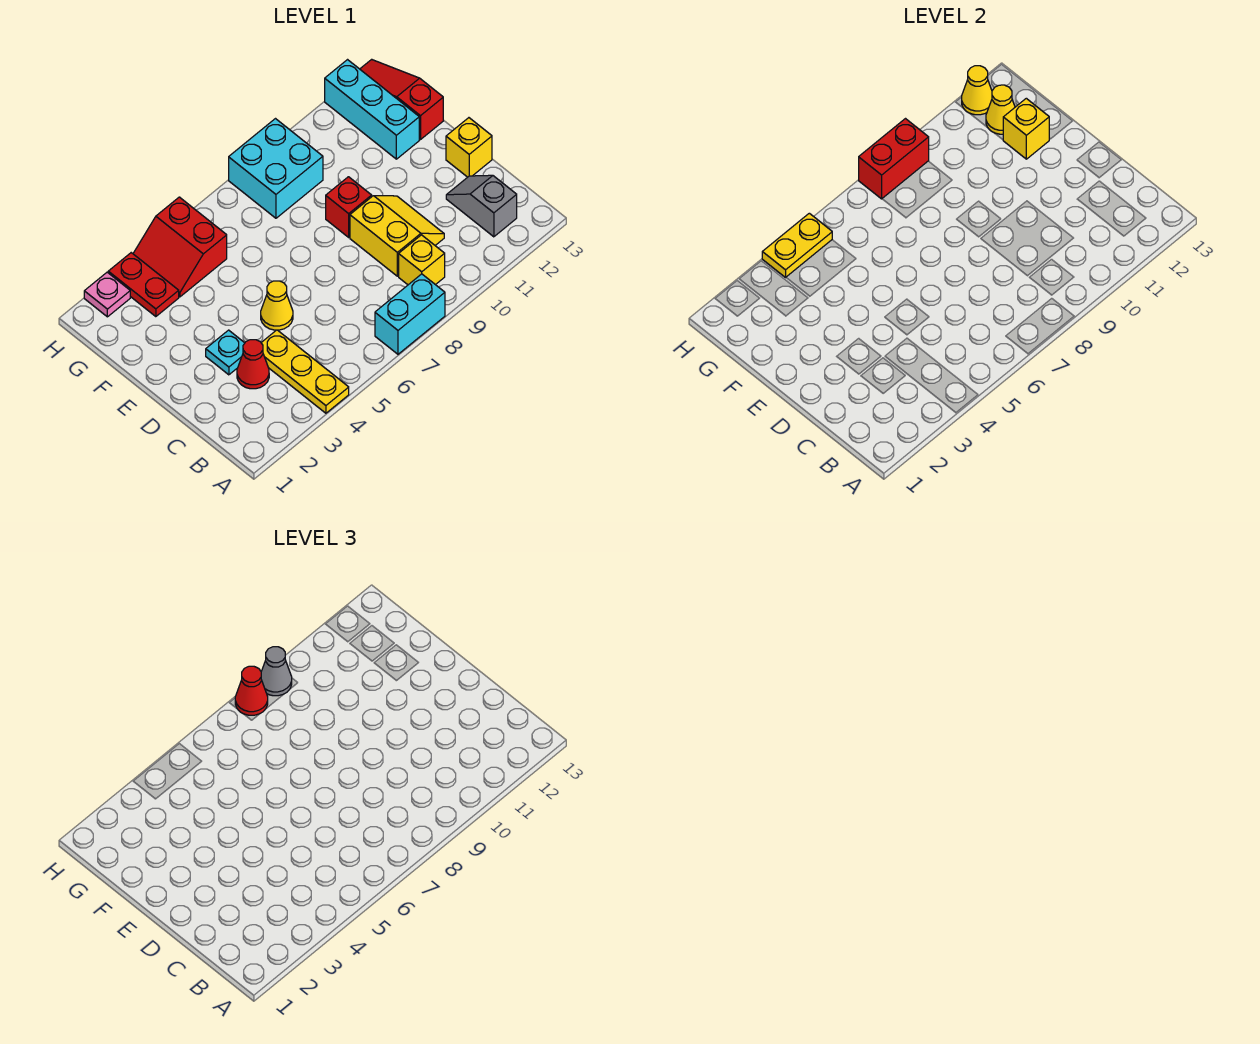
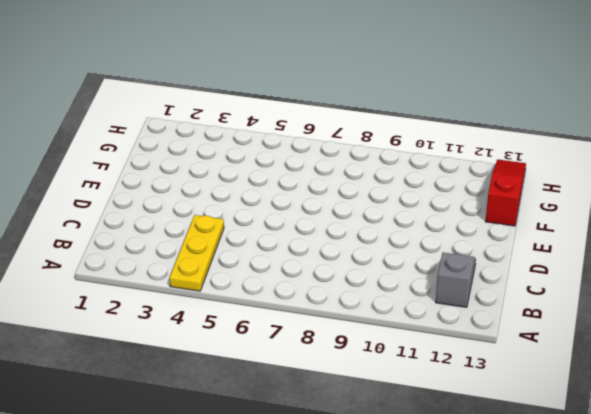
none -> cyan brick A7:A8 level 1
none -> yellow brick B9 level 1
none -> red cone C3 level 1

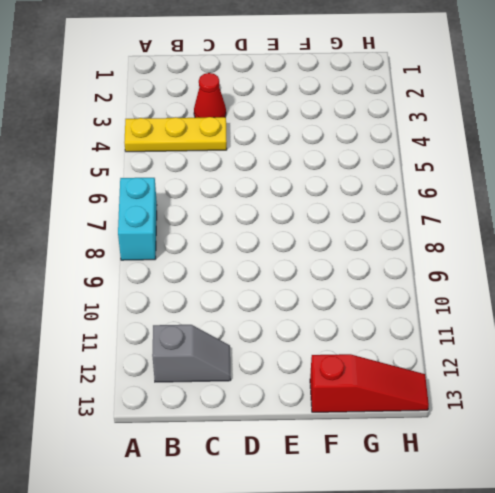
none -> yellow brick B9 level 1
none -> yellow slope C9:D10 level 1 top 9
none -> cyan plate D3 level 1

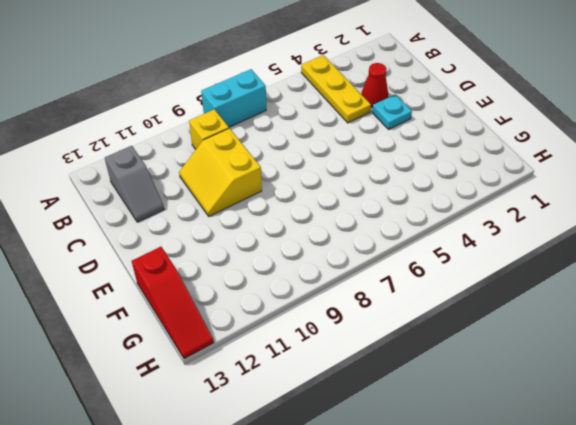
none -> yellow cone D5 level 1
none -> yellow brick D13 level 1
none -> red brick E9 level 1

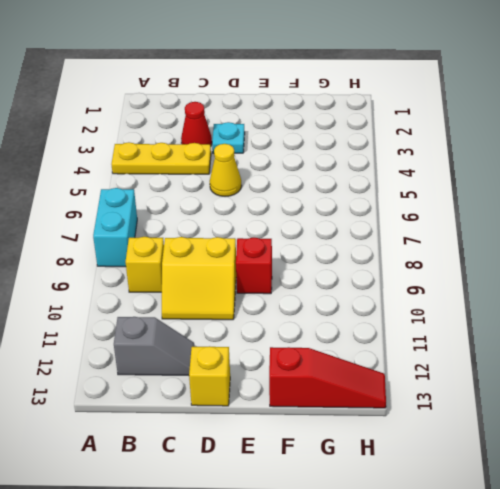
none -> cyan brick F12:H12 level 1
none -> red plate G3:H3 level 1
none -> red slope G4:H5 level 1 top 5

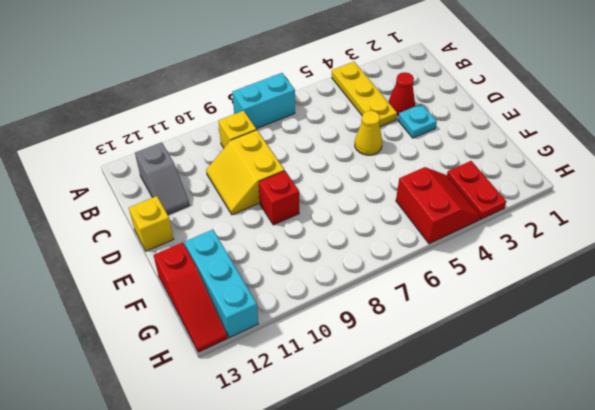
none -> cyan brick G8:H9 level 1
none -> pink plate H2 level 1
none -> yellow brick F12 level 2

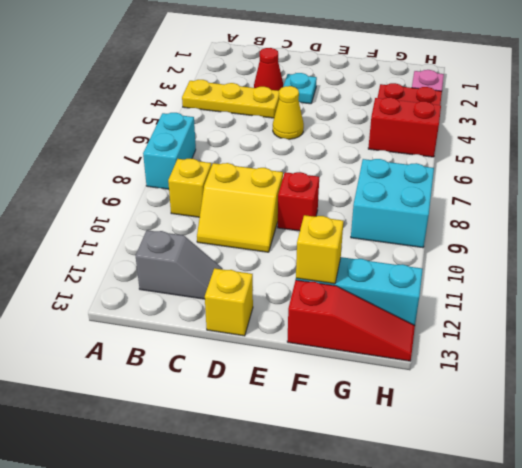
none -> yellow cone G12 level 2
none -> yellow plate H4:H5 level 2
none -> red brick H8:H9 level 2

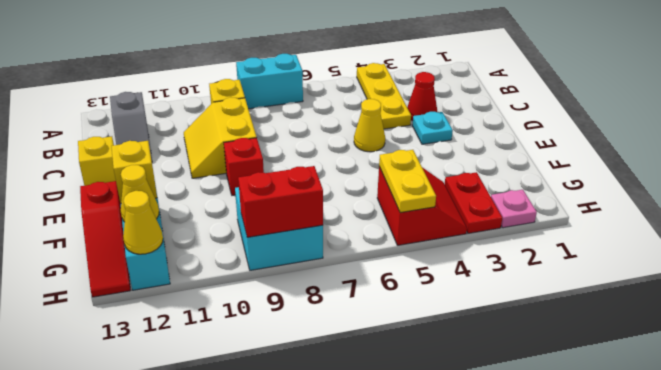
yellow plate G5:H5 level 2 -> yellow plate H4:H5 level 2
none -> red cone H8 level 3
none -> grey cone H9 level 3

